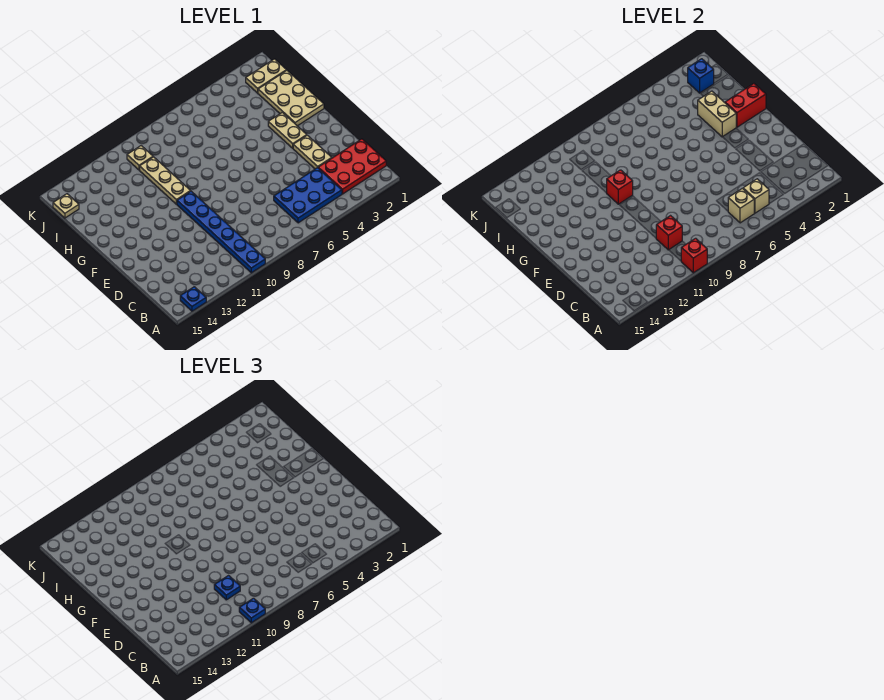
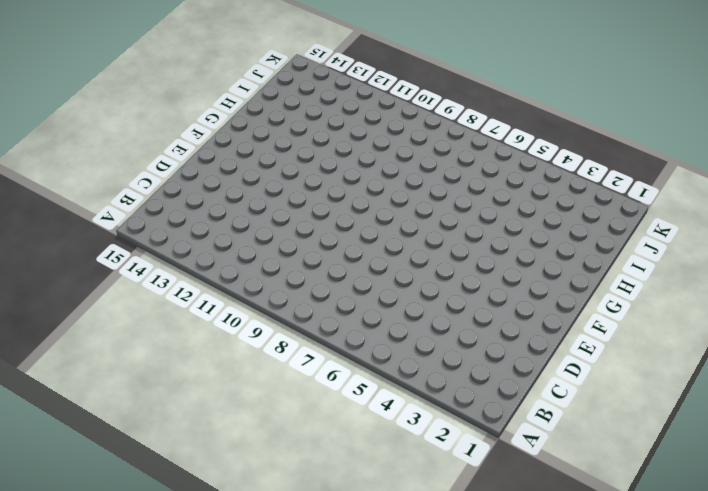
none -> blue plate A10:F10 level 1
none -> blue plate A14 level 1
none -> red plate B1:C3 level 1

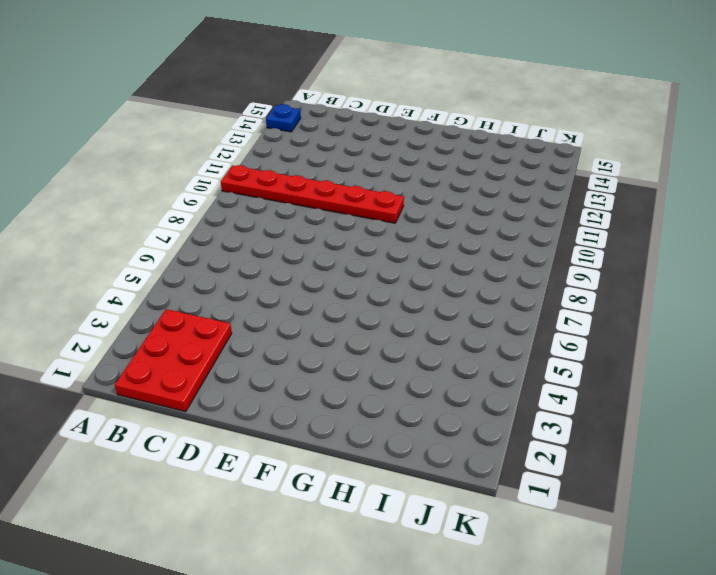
red plate A10:F10 level 1 -> blue plate A10:F10 level 1
none -> blue plate B4:C6 level 1
none -> tan plate D3:E3 level 1
none -> tan plate F3:G3 level 1

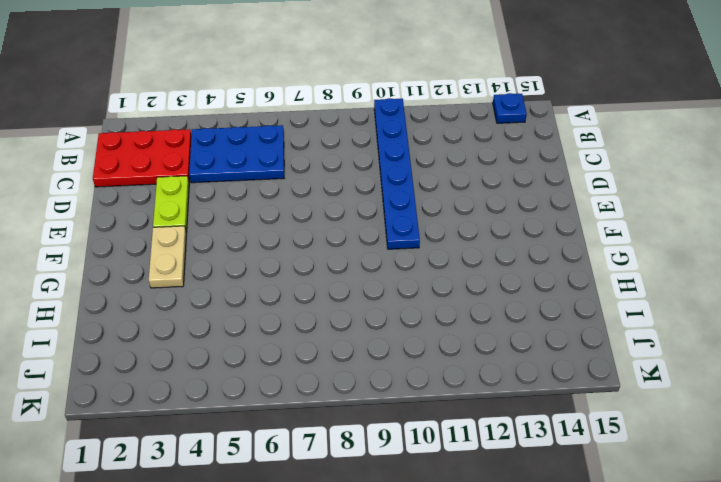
lime plate D3:E3 level 1 -> tan plate D3:E3 level 1
none -> tan plate G1:I2 level 1
none -> tan plate G10:I10 level 1
none -> tan plate J1:J2 level 1

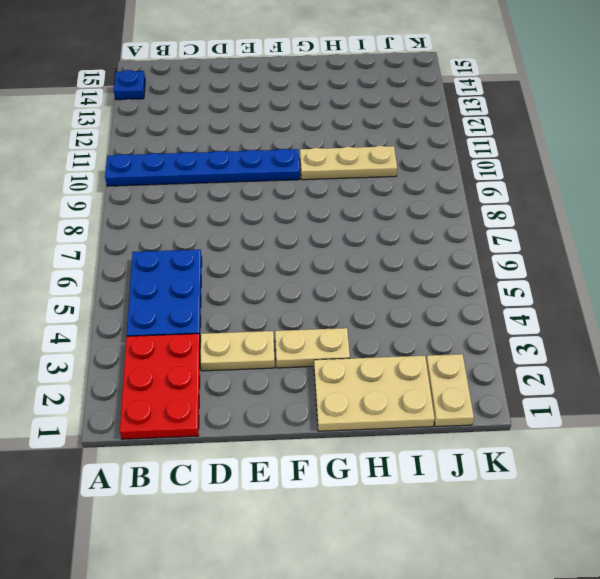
none -> tan plate J10 level 1
none -> tan plate J15 level 1
none -> red brick A10 level 2

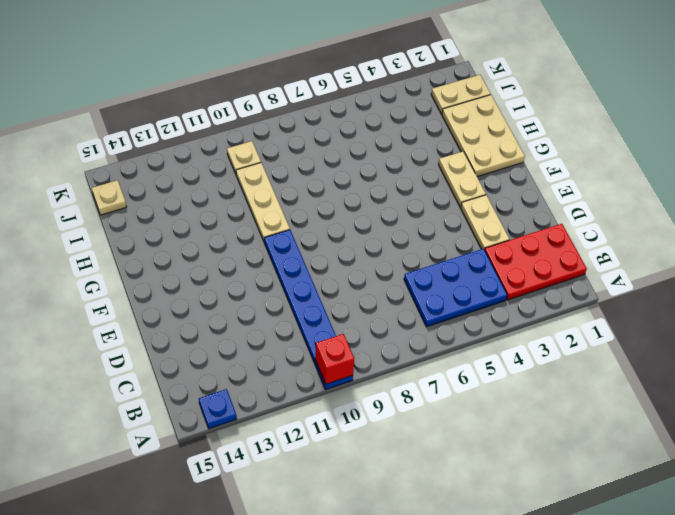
none -> tan brick B5 level 2
none -> tan brick B6 level 2
none -> red brick C10 level 2

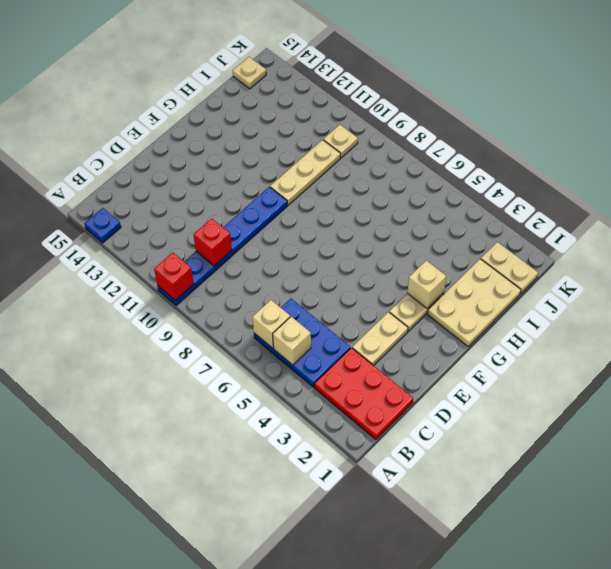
tan brick G3 level 2 -> tan brick G3:H3 level 2
none -> red brick G1:G2 level 2
none -> red brick G10 level 2
none -> blue brick J2 level 2

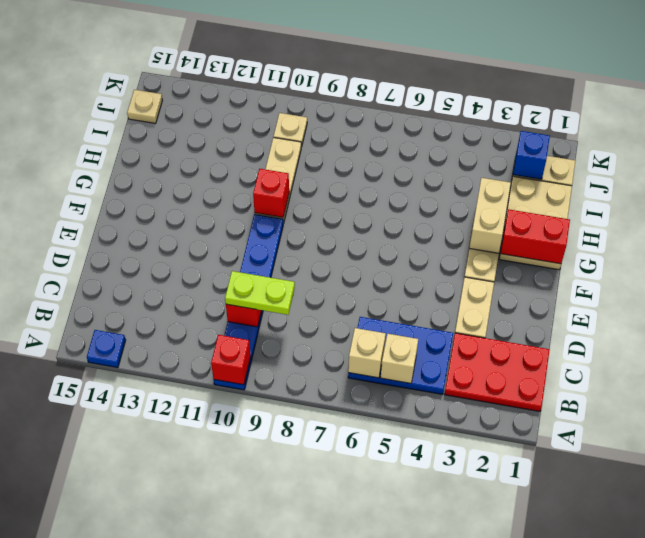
lime plate C9:C10 level 3 -> blue plate C10 level 3
none -> blue plate A10 level 3

